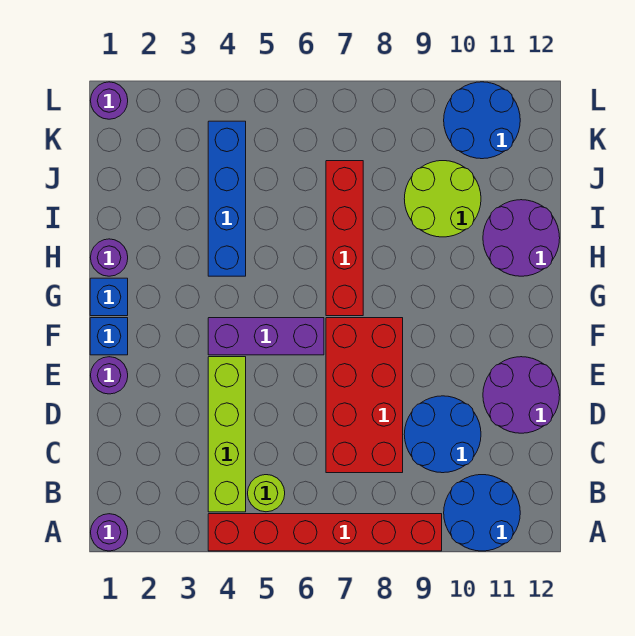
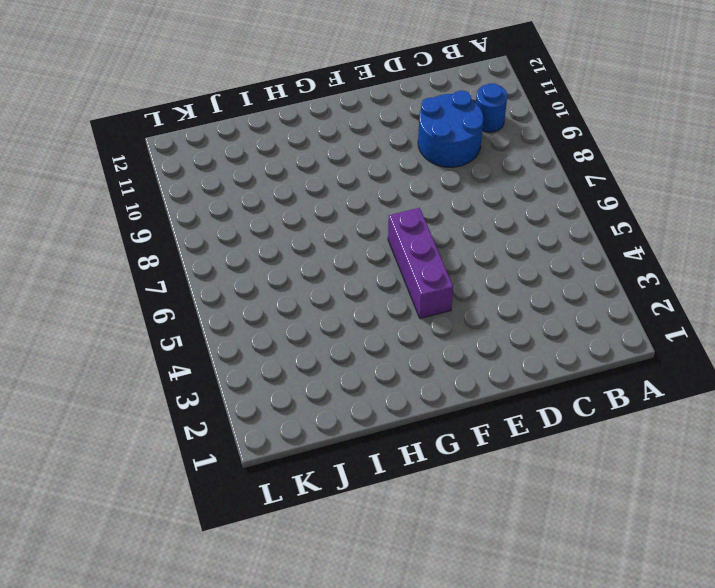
blue round brick B10 level 1 -> blue round brick A10:B11 level 1
none -> purple round brick A1 level 1
none -> red brick A4:A9 level 1
none -> lime brick B4:E4 level 1

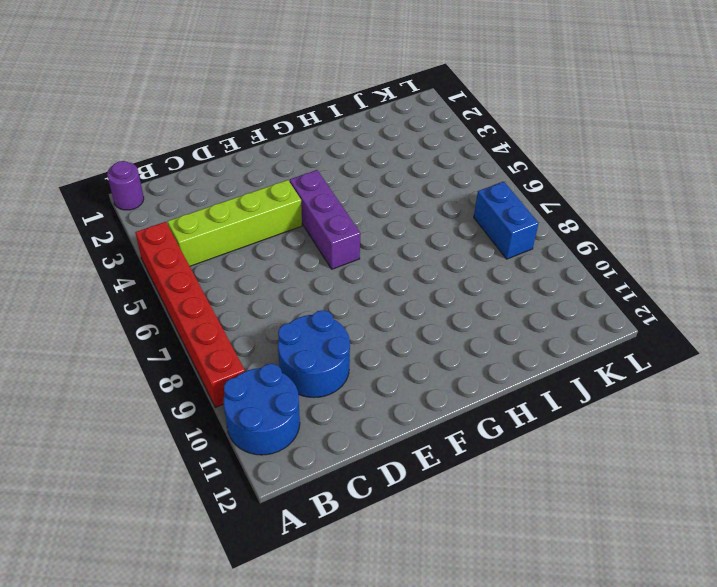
blue brick K7:K8 level 1 -> none
none -> lime round brick B5 level 1
none -> red brick C7:F8 level 1
none -> purple round brick D11:E12 level 1

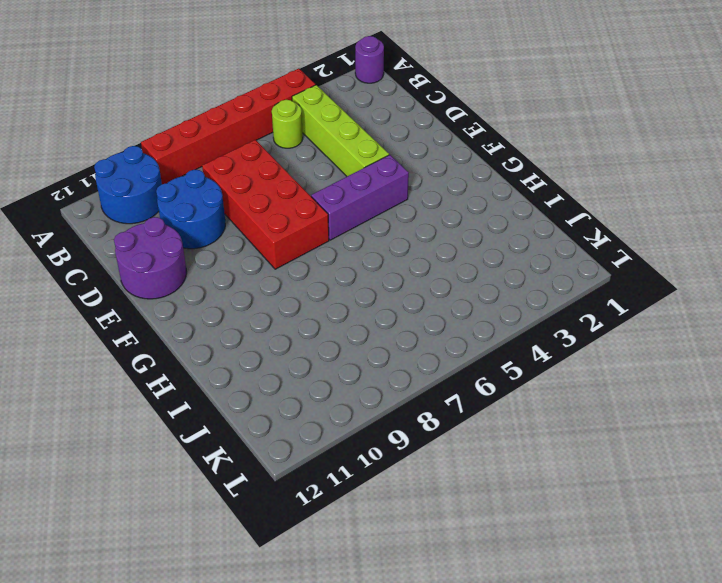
none -> purple round brick E1 level 1
none -> blue brick F1 level 1
none -> blue brick G1 level 1

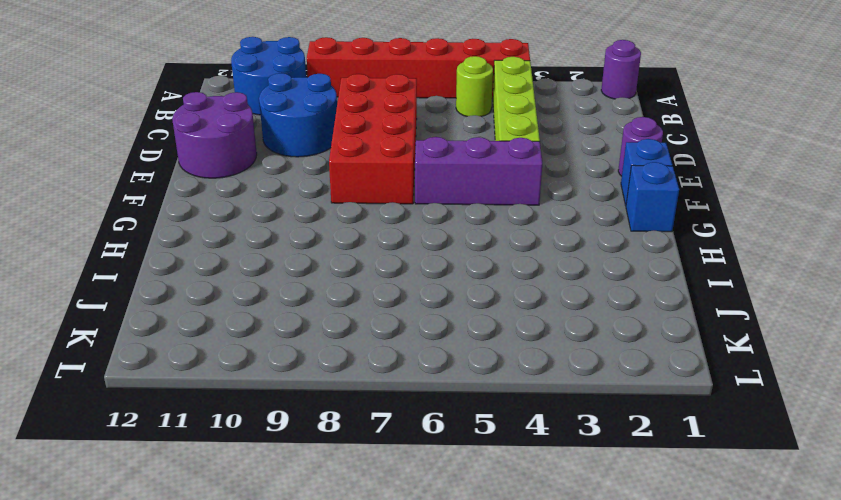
none -> red brick G7:J7 level 1
none -> purple round brick H1 level 1
none -> blue brick H4:K4 level 1

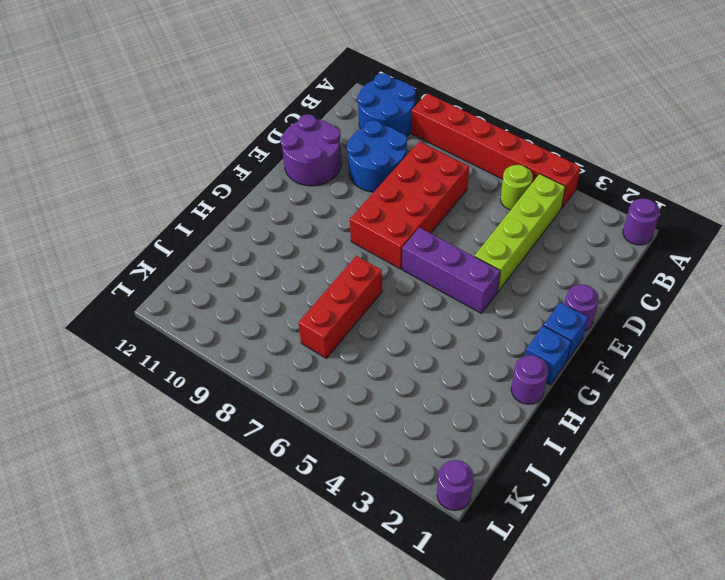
red brick H7:J7 level 1 -> red brick G7:J7 level 1
none -> blue brick H4:K4 level 1
none -> purple round brick H11:I12 level 1
none -> lime round brick I9:J10 level 1

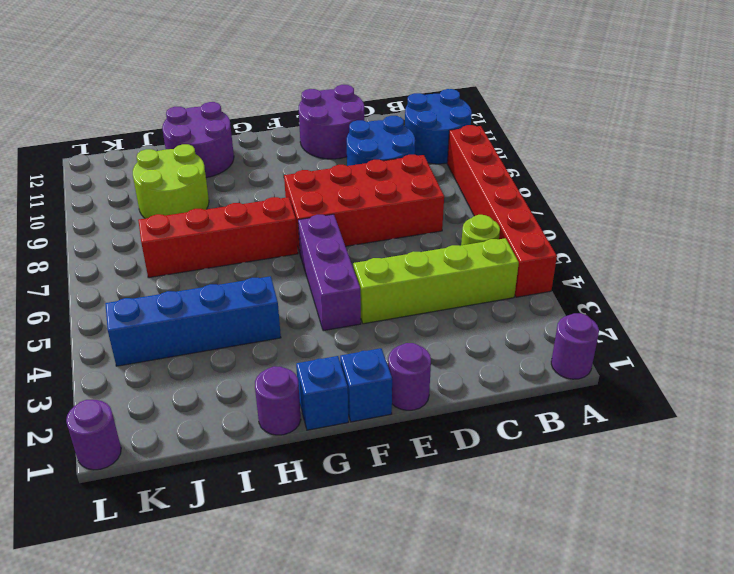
none -> blue round brick K10:L11 level 1

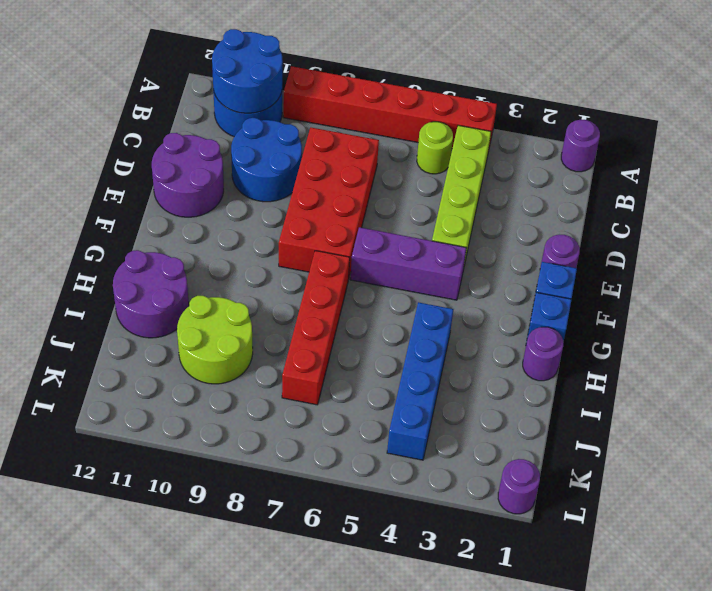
blue round brick A10:B11 level 2 -> blue round brick K10:L11 level 1

